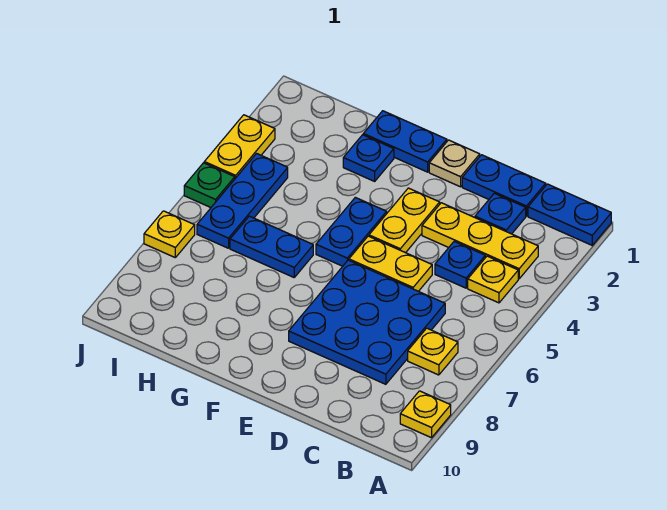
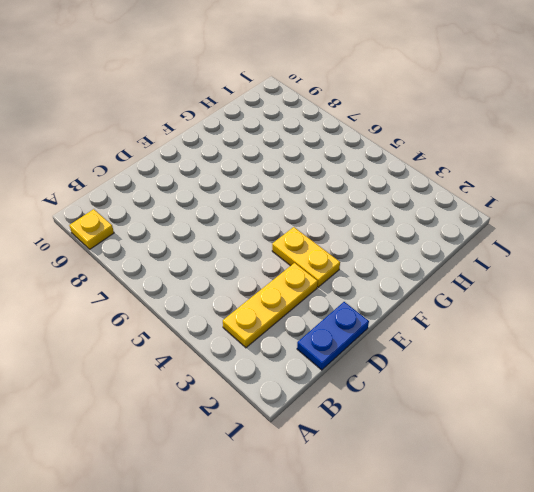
none -> blue plate A1:B1 level 1
none -> yellow plate B4 level 1
none -> yellow plate B7 level 1

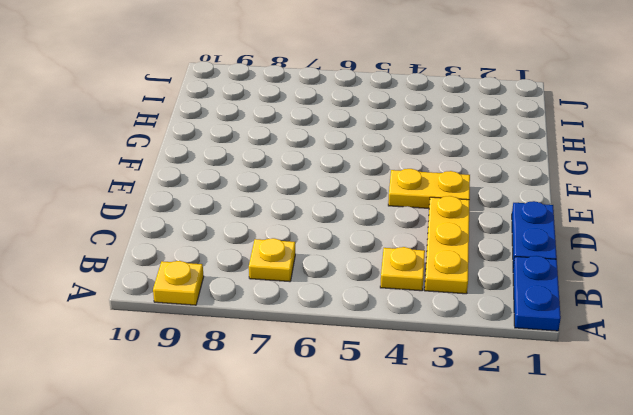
none -> blue plate C2 level 1
none -> blue plate C4 level 1
none -> blue plate C6:E8 level 1

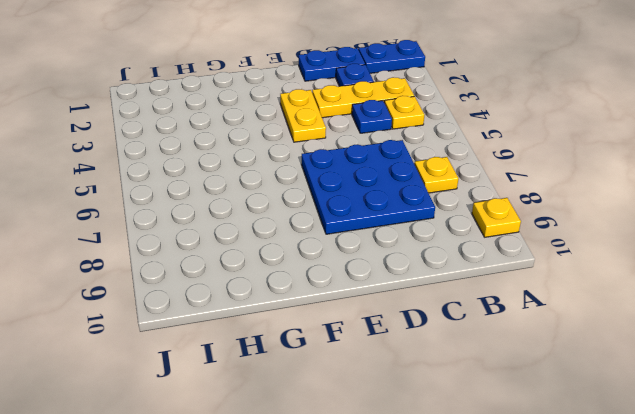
none -> yellow plate D5:E5 level 1
none -> tan plate E1 level 1
none -> blue plate F1:G1 level 1

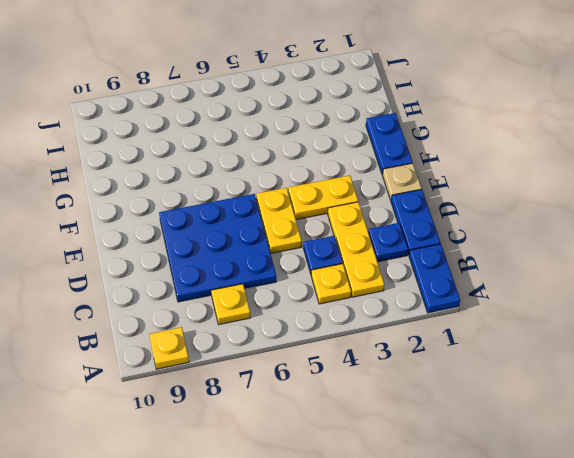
none -> blue plate F4:F5 level 1
none -> blue plate G2 level 1
none -> blue plate G6:H6 level 1

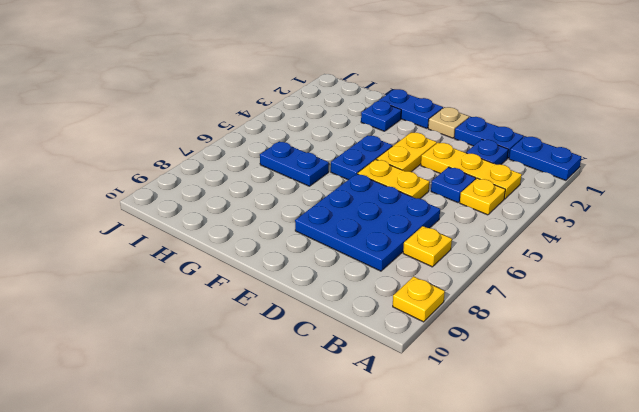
none -> blue plate I4:I6 level 1
none -> yellow plate J3:J4 level 1
none -> green plate J5 level 1

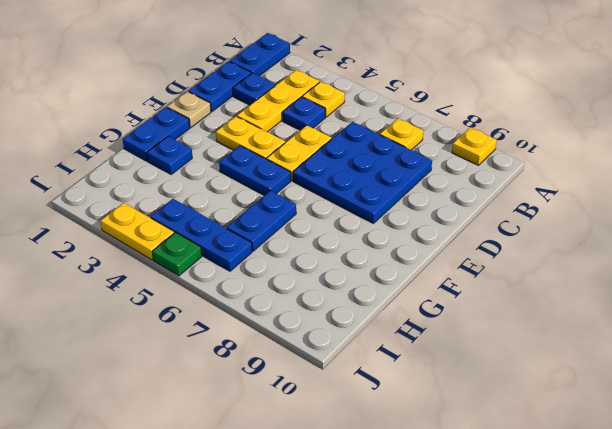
none -> yellow plate J7 level 1

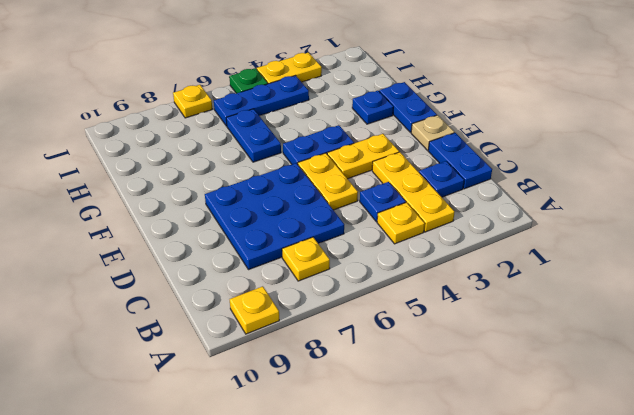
none -> blue plate A1:B1 level 1

